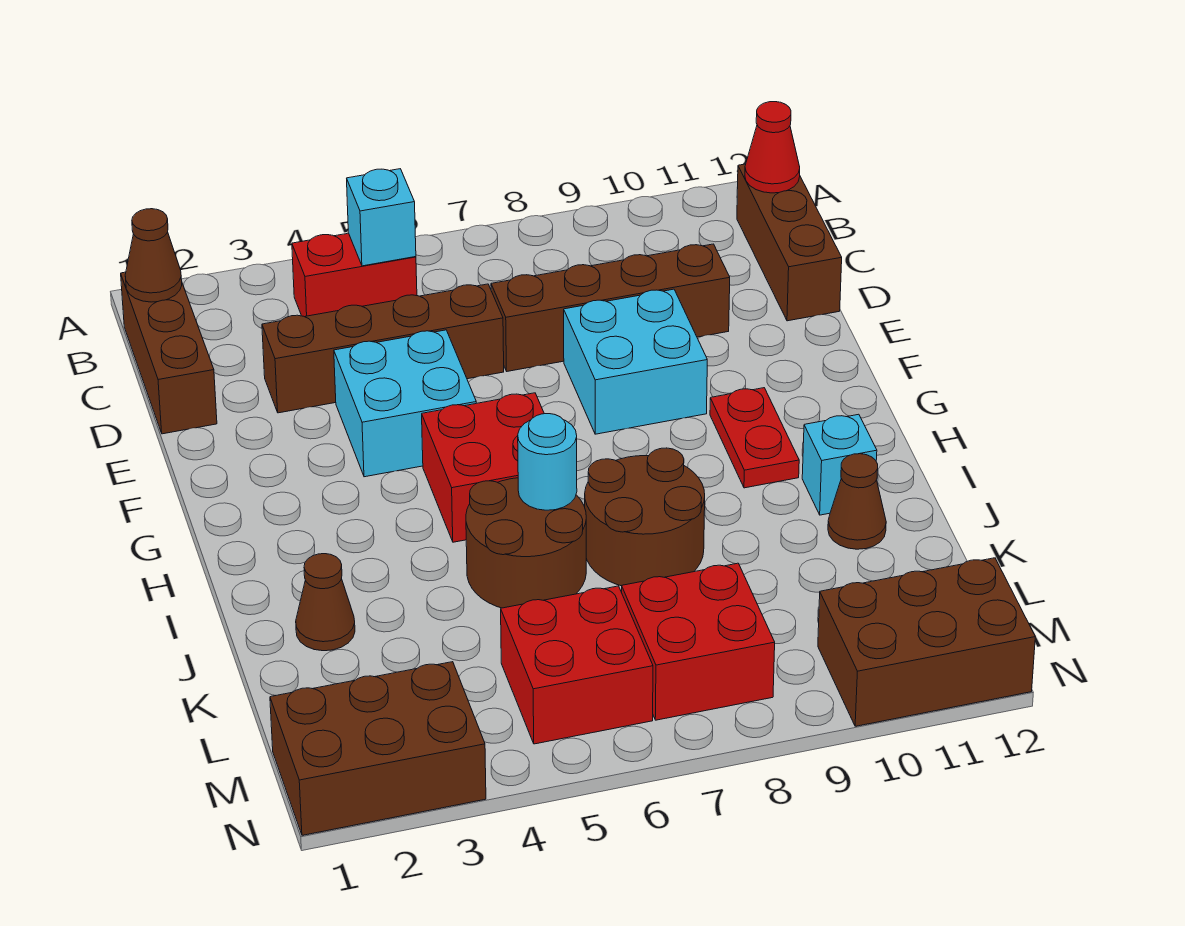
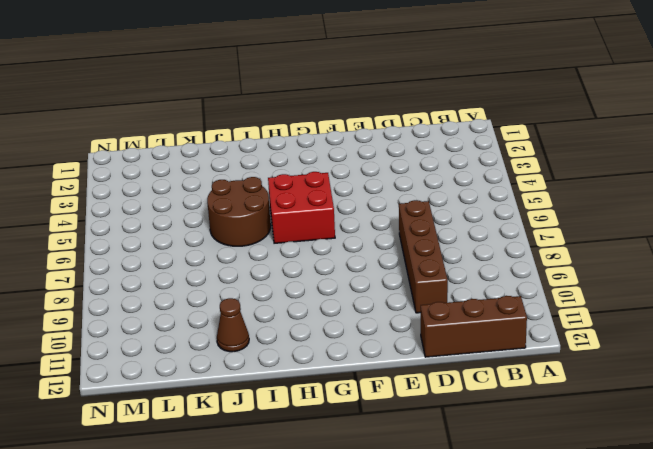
none -> brown brick B1:D1 level 1
none -> red brick B4:B5 level 1
none -> brown brick D3:D6 level 1

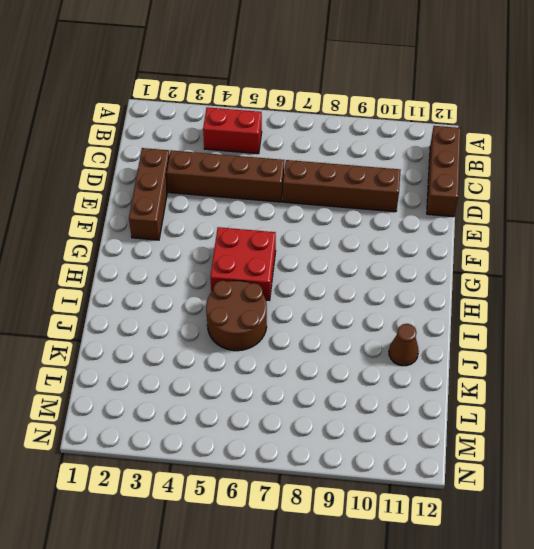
brown brick D2:F2 level 1 -> brown brick B1:D1 level 1
none -> cyan brick E4:F5 level 1
none -> cyan brick E8:F9 level 1
none -> red plate G10:H10 level 1

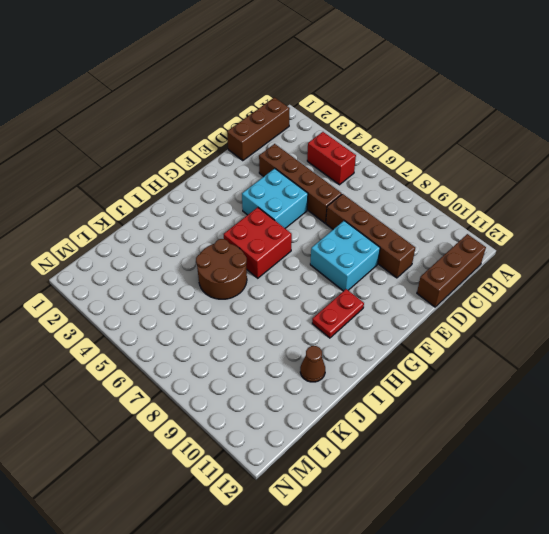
none -> brown round brick I7:J8 level 1
none -> cyan brick I11 level 1
none -> brown cone J2 level 1

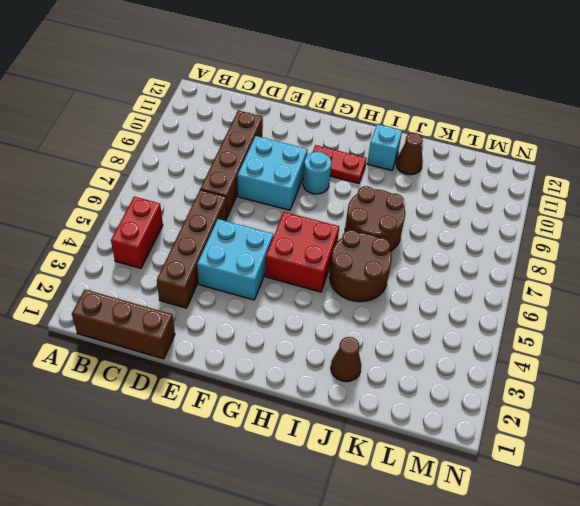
cyan round brick G9 level 1 -> cyan round brick I6 level 2
none -> brown brick B12:D12 level 1
none -> red brick L5:M6 level 1
none -> red brick L7:M8 level 1

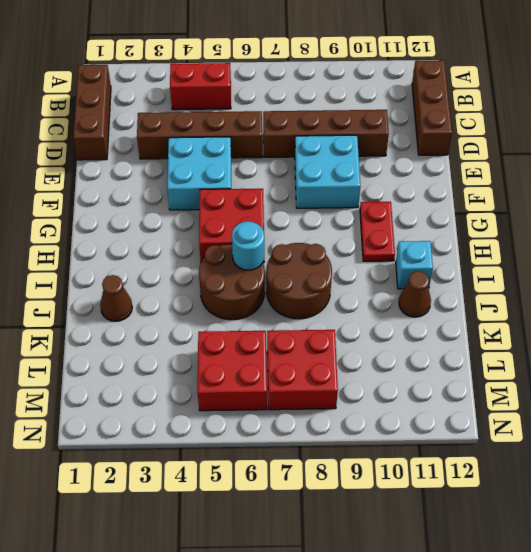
none -> brown brick M1:N3 level 1
none -> brown brick M10:N12 level 1
none -> brown cone B1 level 2

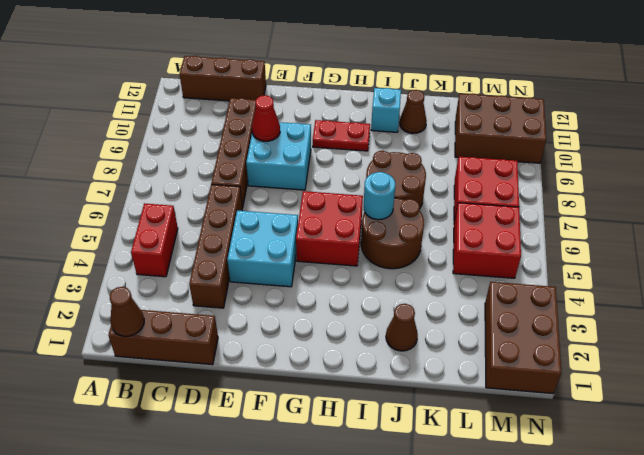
red cone E9 level 2 -> red cone B12 level 2
brown brick L10:N11 level 1 -> brown brick M10:N12 level 1
none -> cyan brick B5 level 2

